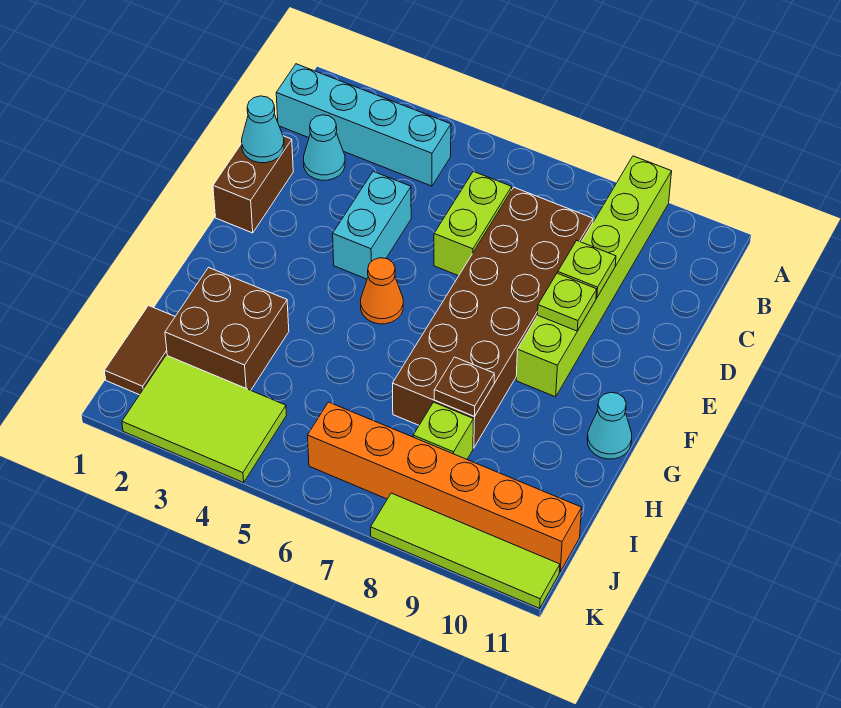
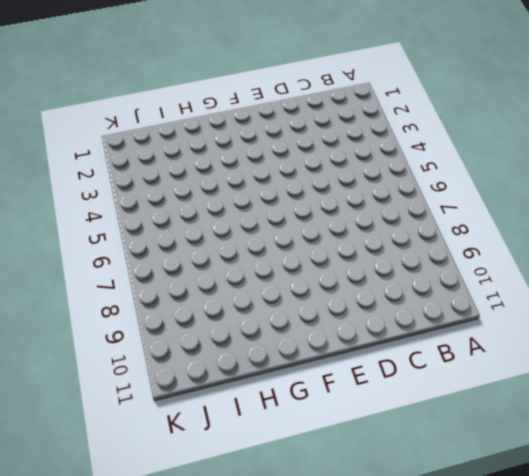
none -> lime brick A9:F9 level 1
none -> cyan brick B1:B4 level 1
none -> cyan cone C2 level 1

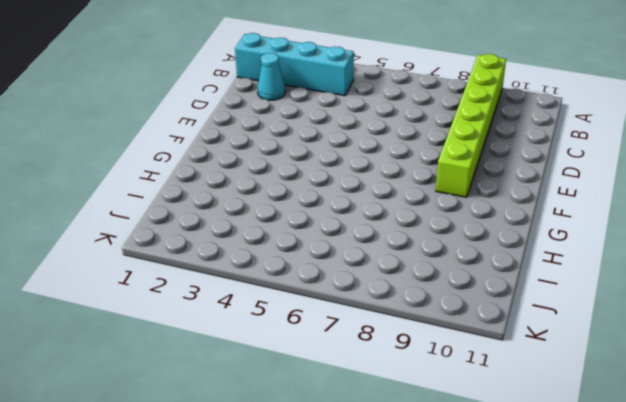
none -> lime brick C6:D6 level 1
none -> brown brick C7:H8 level 1
none -> brown brick D1:E1 level 1

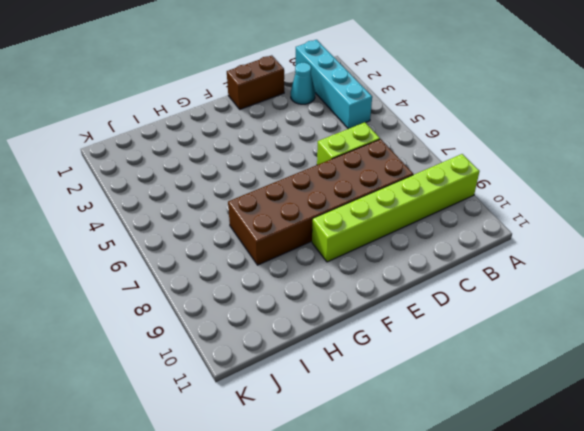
none -> cyan brick D4:E4 level 1
none -> orange cone F5 level 1
none -> cyan cone G11 level 1

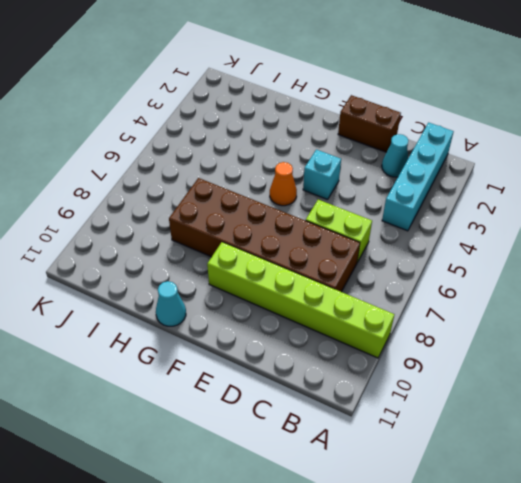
cyan brick E4 level 1 -> cyan brick D4:E4 level 1
none -> brown brick H2:I3 level 1
none -> brown tile I1:J1 level 1
none -> lime brick I8 level 1

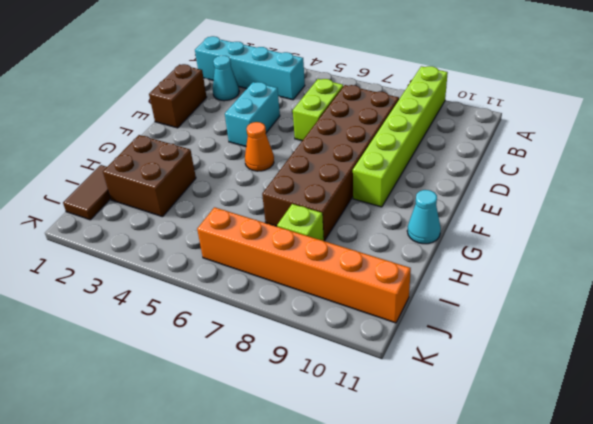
none -> lime tile J2:K4 level 1
none -> lime tile K8:K11 level 1
none -> cyan cone D1 level 2

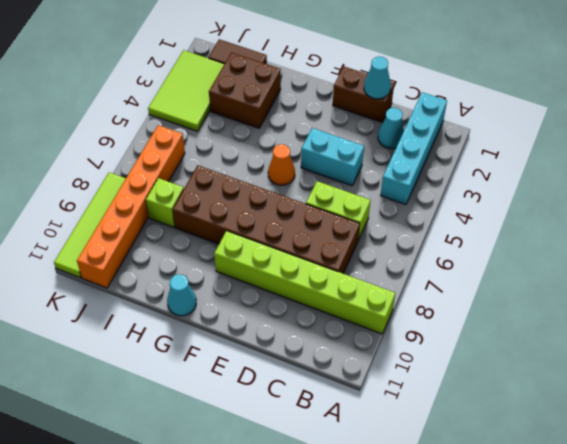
none -> lime plate D9 level 2
none -> lime plate E9 level 2
none -> brown plate H8 level 2

